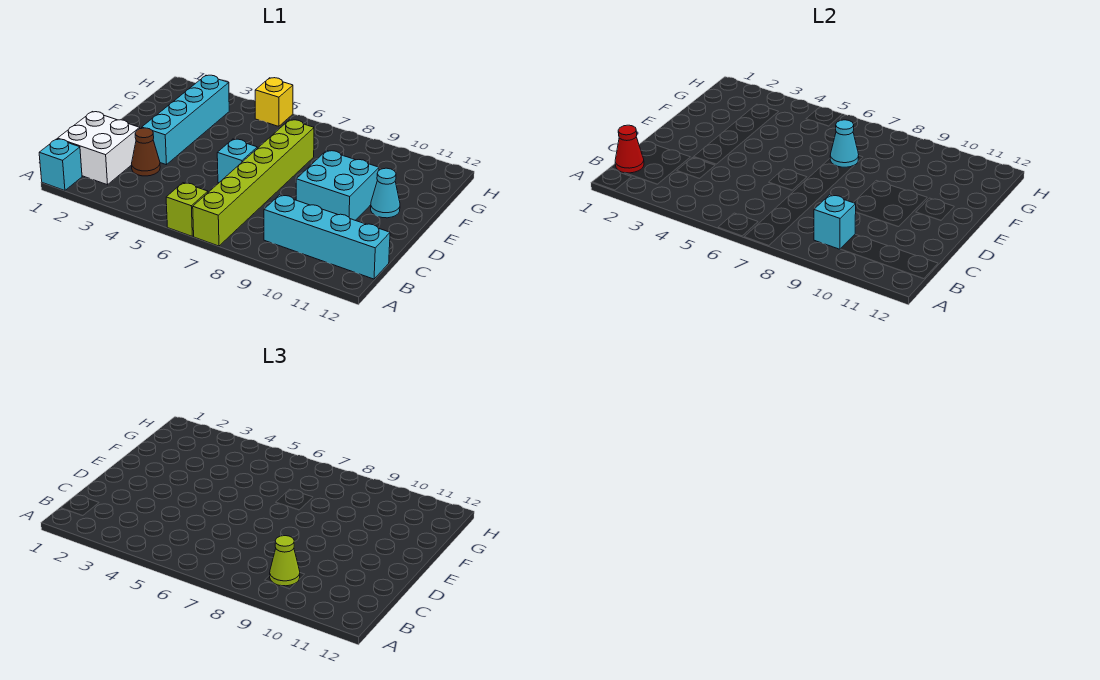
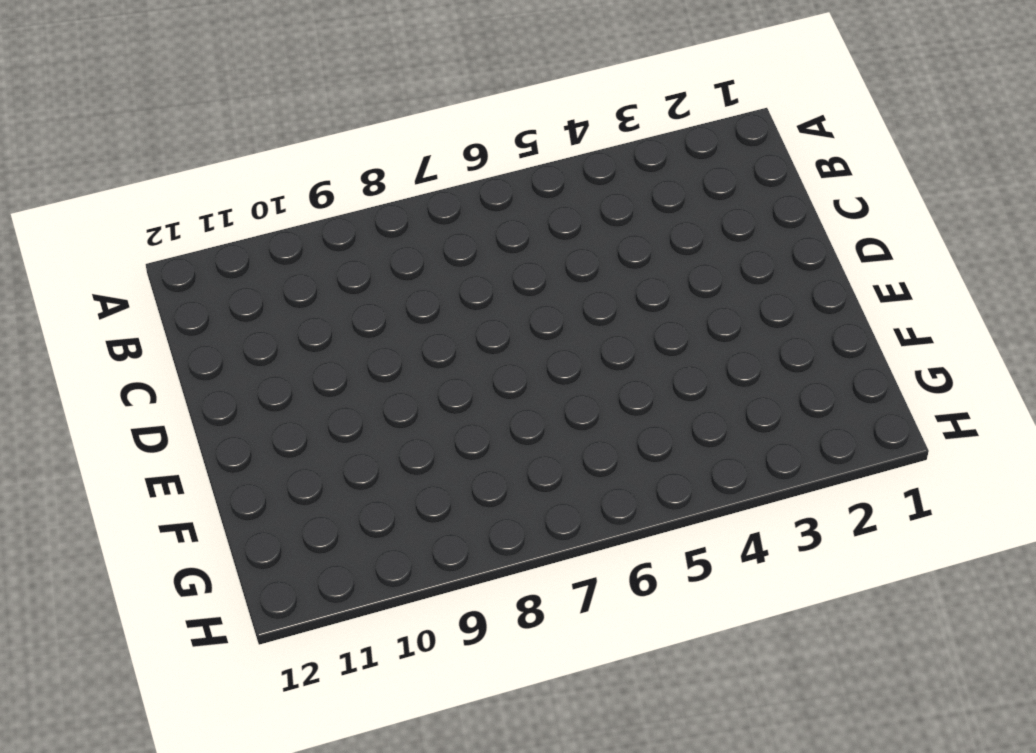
none -> cyan brick A1 level 1
none -> lime brick A6 level 1
none -> lime brick A7:F7 level 1

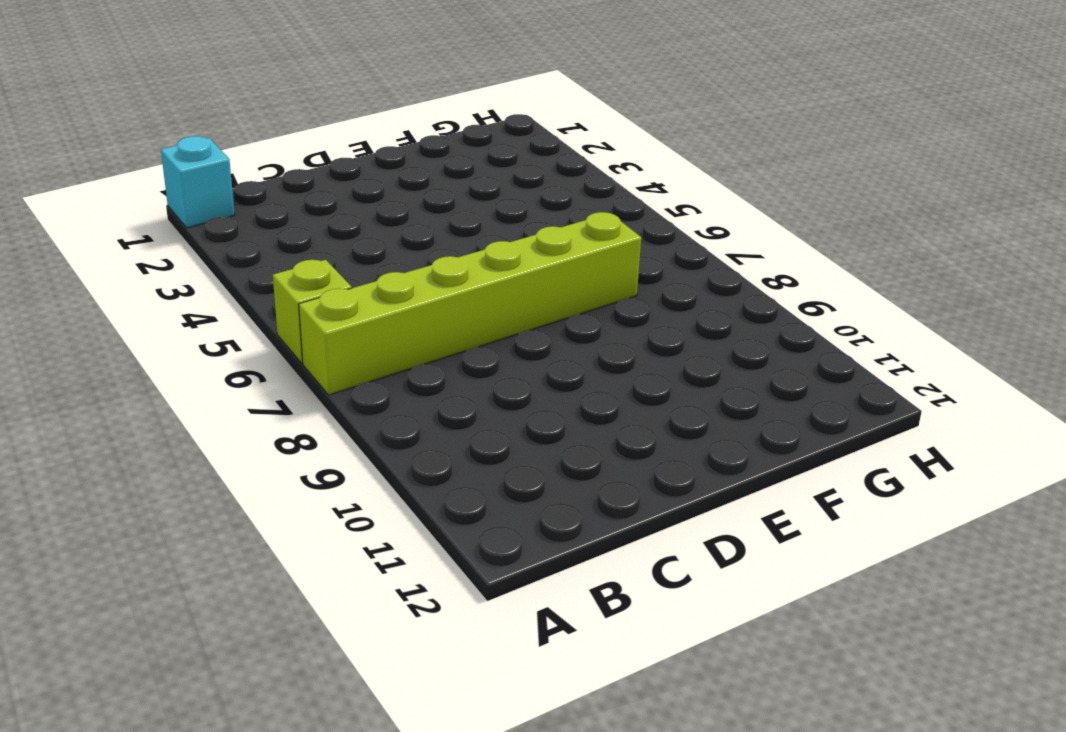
none -> white brick B1:C2 level 1
none -> cyan brick B9:B12 level 1
none -> brown cone C3 level 1

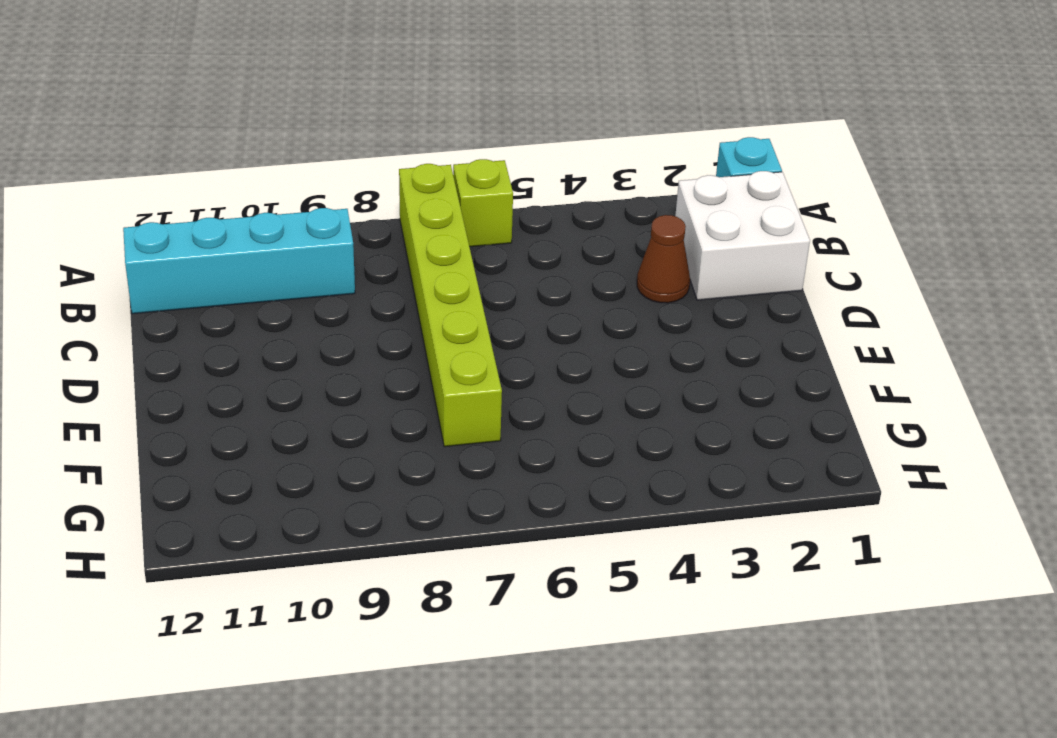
none -> cyan brick D3:G3 level 1
none -> cyan brick D6 level 1
none -> cyan brick D9:E10 level 1

